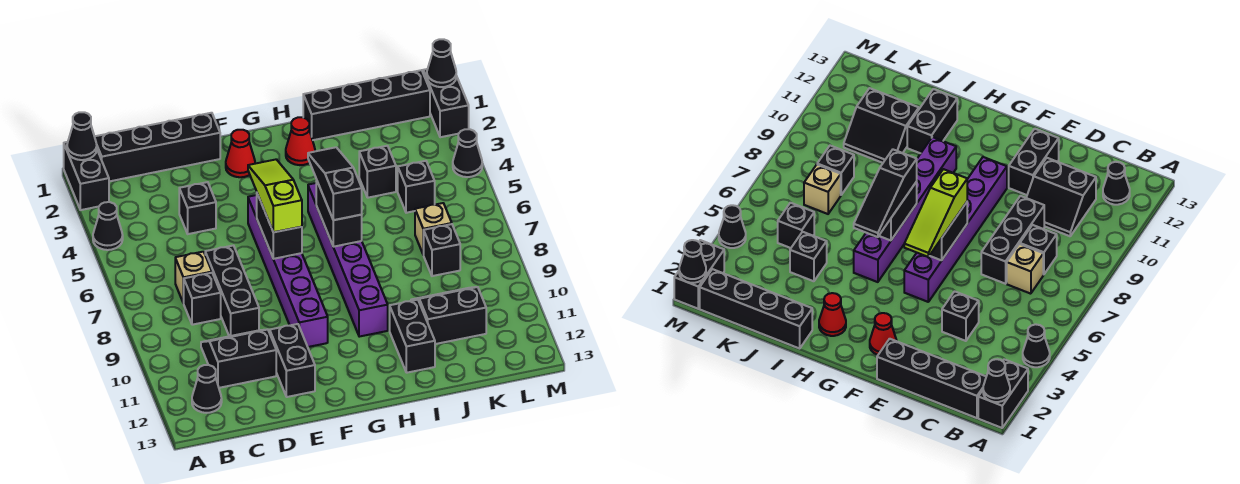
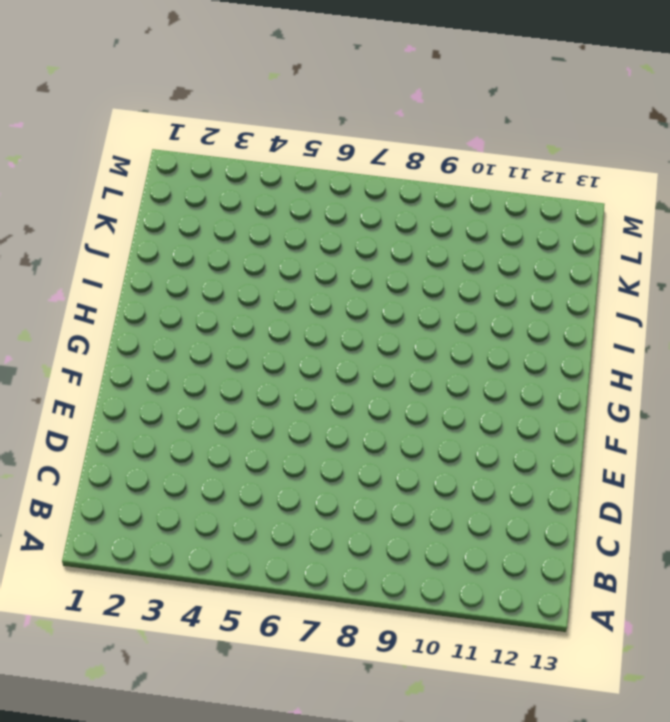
none -> black brick A1:A2 level 1
none -> black cone A4 level 1
none -> black brick B1:E1 level 1

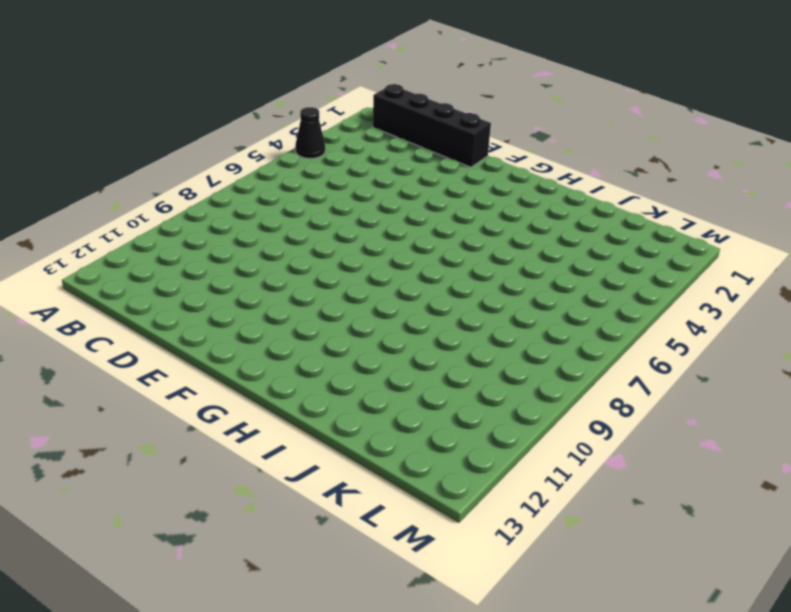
none -> black brick A1:A2 level 1
none -> black cone B12 level 1
none -> tan brick C7 level 1

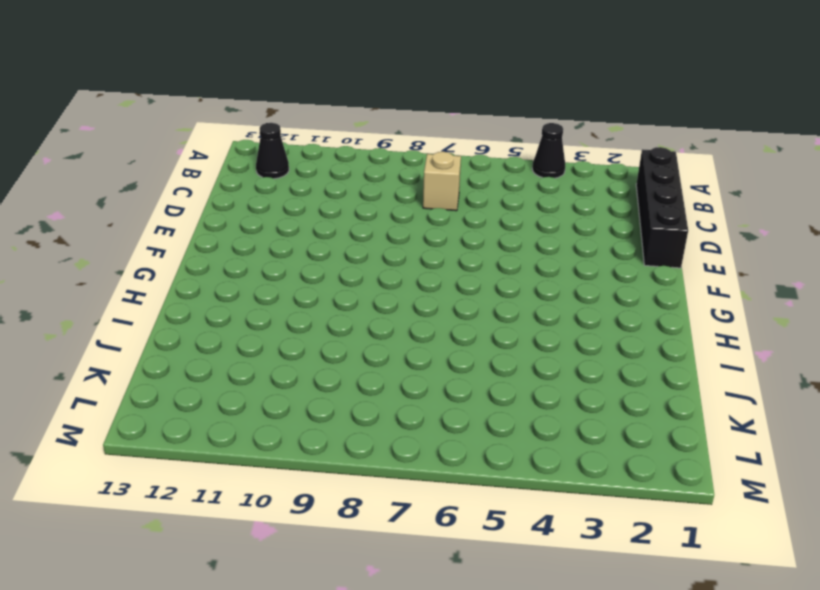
none -> black brick A1:A2 level 1
none -> black brick C8 level 1
none -> black slope C10:D11 level 1 top 11

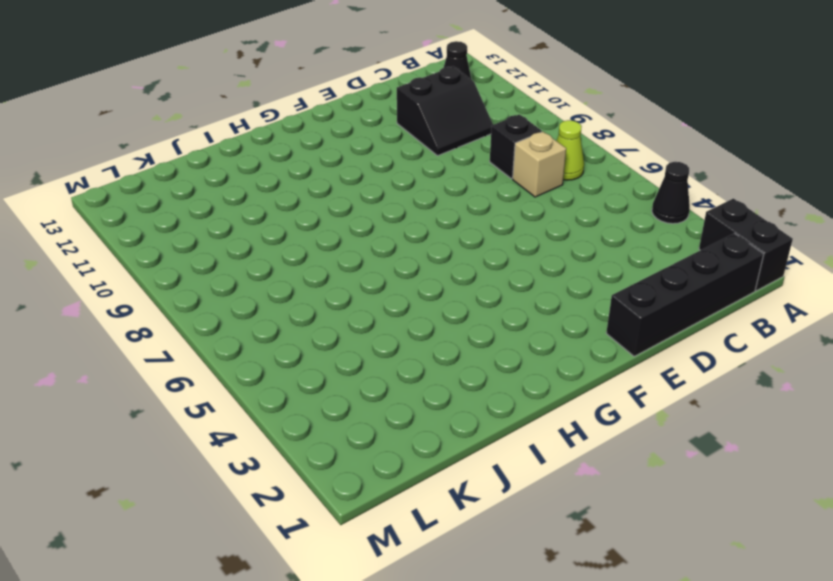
lime cone B7 level 1 -> none
none -> black brick D4 level 1
none -> black brick D7:D9 level 1
none -> black brick E11:E12 level 1

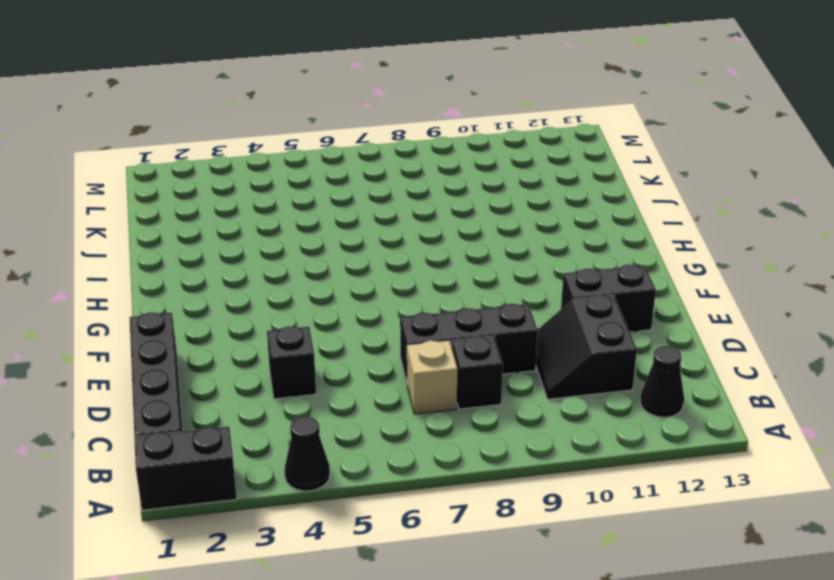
none -> red cone F2 level 1
none -> purple brick F5:F10 level 1
none -> red cone H2 level 1

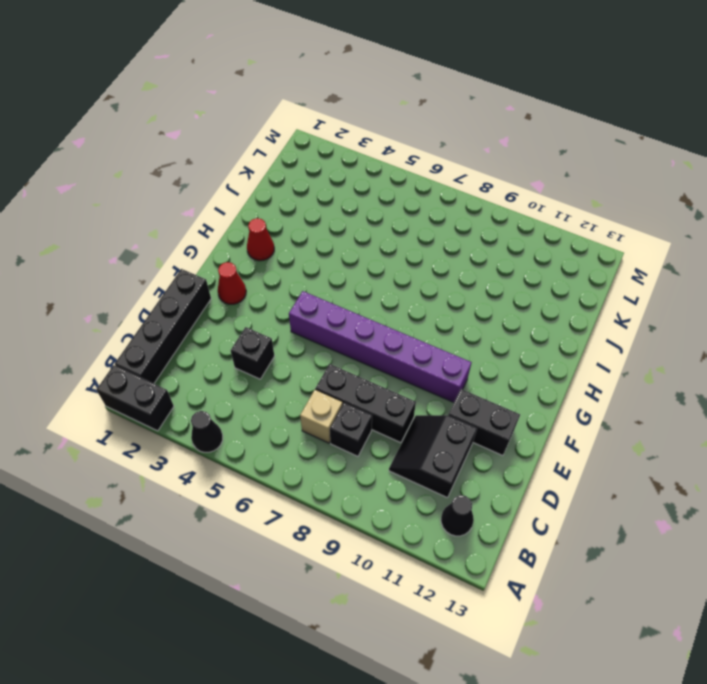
none -> purple brick H5:H10 level 1
none -> black brick I1:L1 level 1
none -> black brick I11:I12 level 1

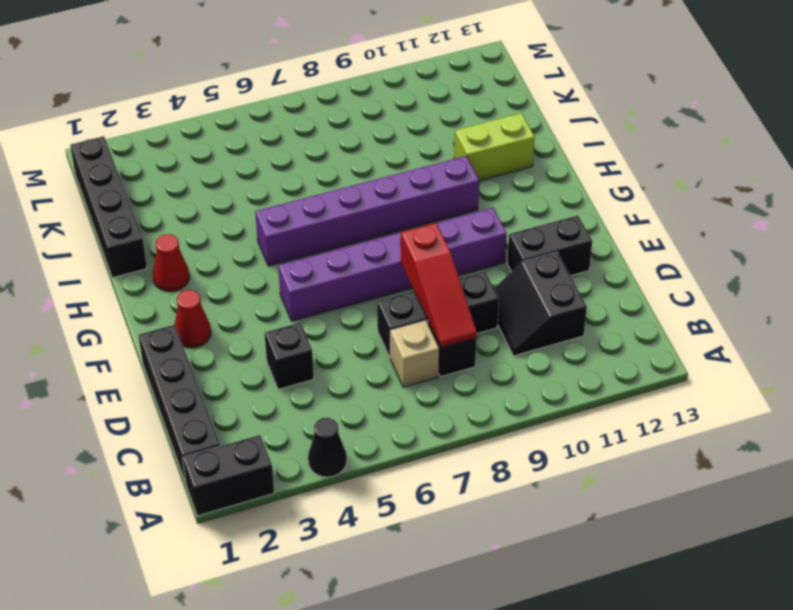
red slope C8:E8 level 2 top E -> none
lime brick I11:I12 level 1 -> black brick I11:I12 level 1
none -> black cone B12 level 1
none -> black brick J4 level 1
none -> black slope J10:K11 level 1 top 11

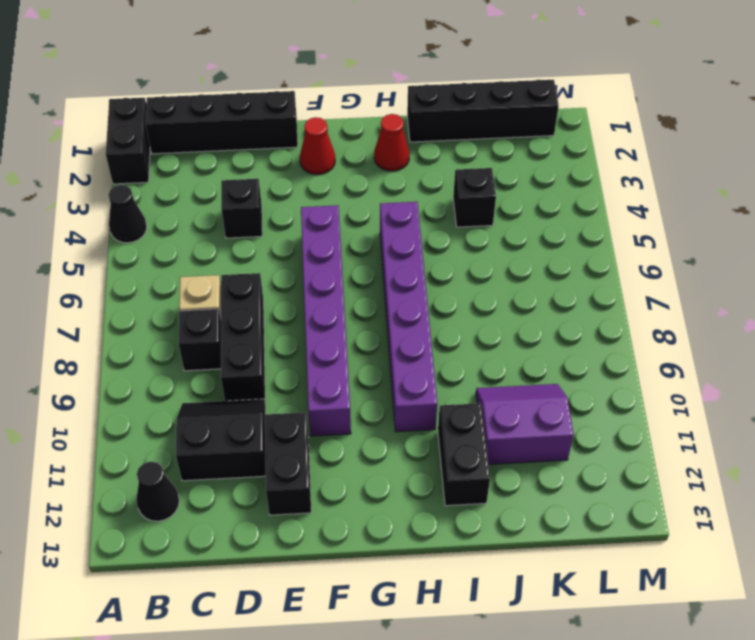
purple slope J10:K11 level 1 top 11 -> black slope J10:K11 level 1 top 11
none -> black brick K5 level 1
none -> tan brick K7 level 1
none -> black brick K8 level 1

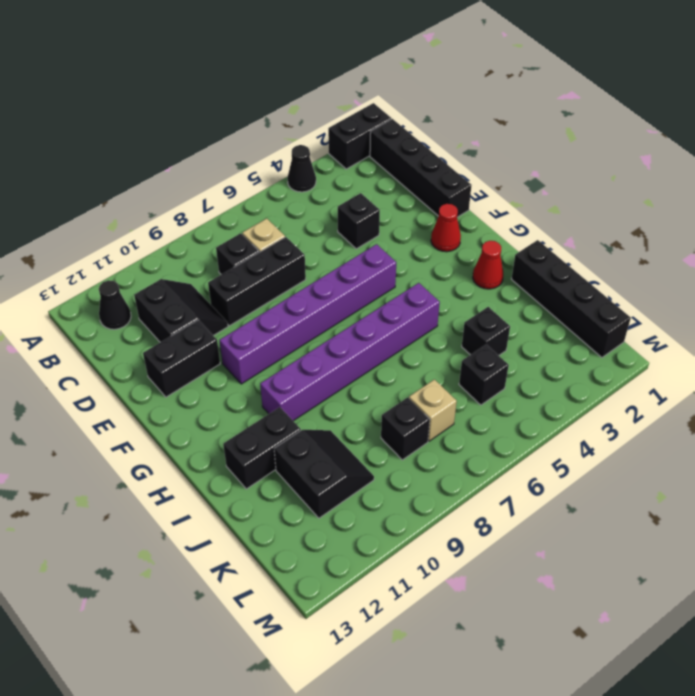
none -> black brick M1:M2 level 1
none -> black cone M4 level 1
none -> black cone A1 level 2

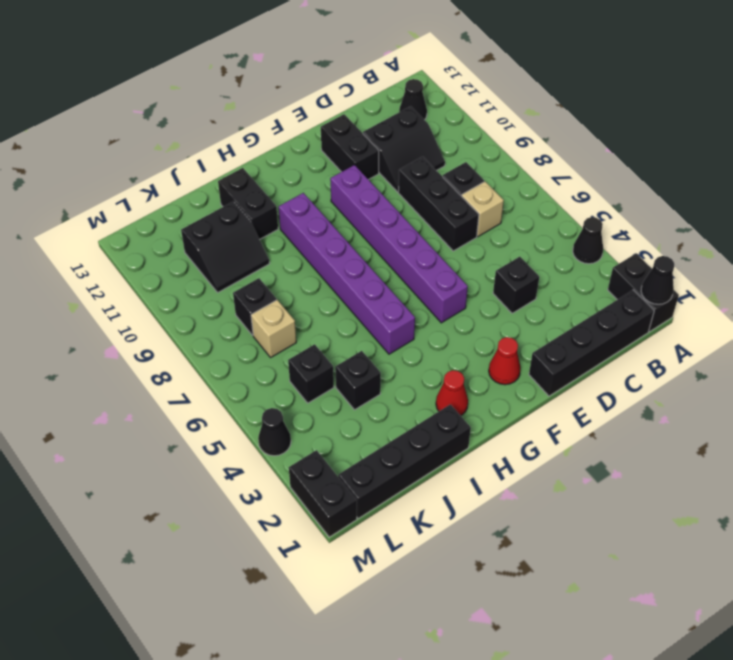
none -> black brick F6:F7 level 2
none -> black brick H6:H7 level 2
none -> black cone M1 level 2

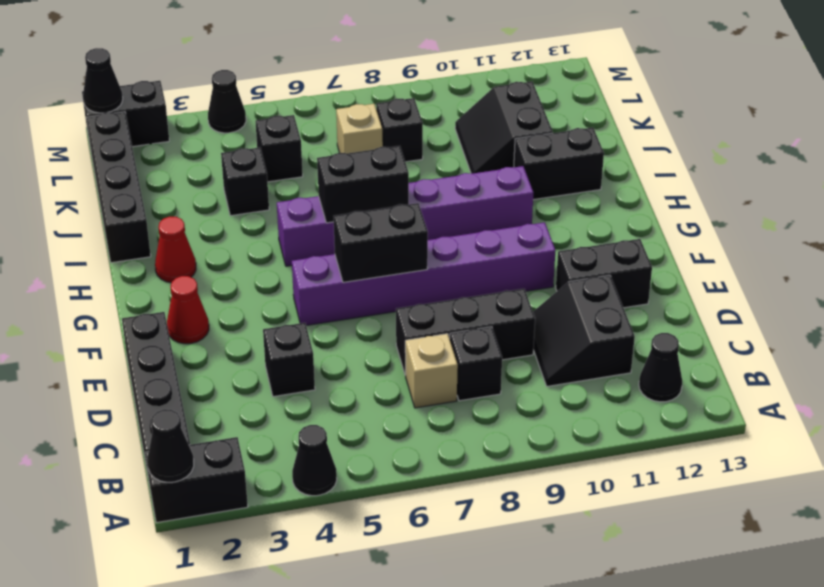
none -> lime slope F5:F7 level 3 top 7
none -> black slope H5:H7 level 3 top 7

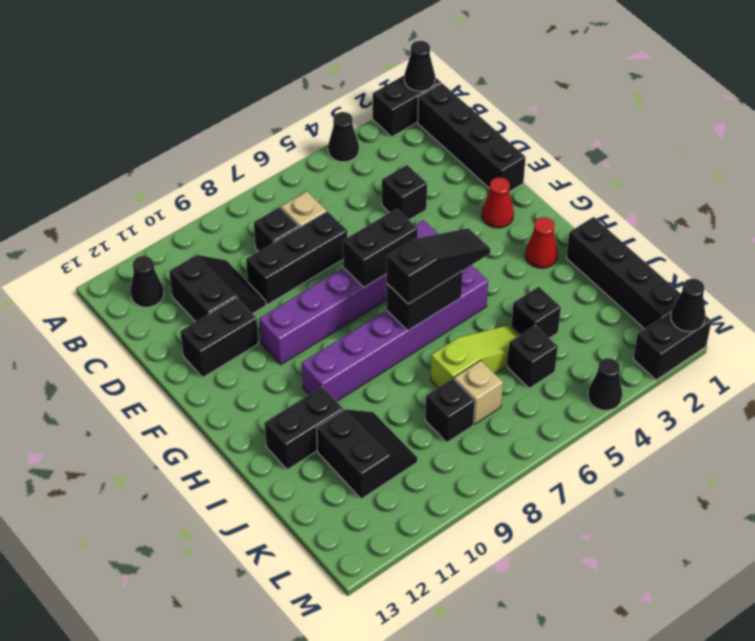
lime slope J5:J7 level 1 top 7 -> lime slope F5:F7 level 3 top 7

